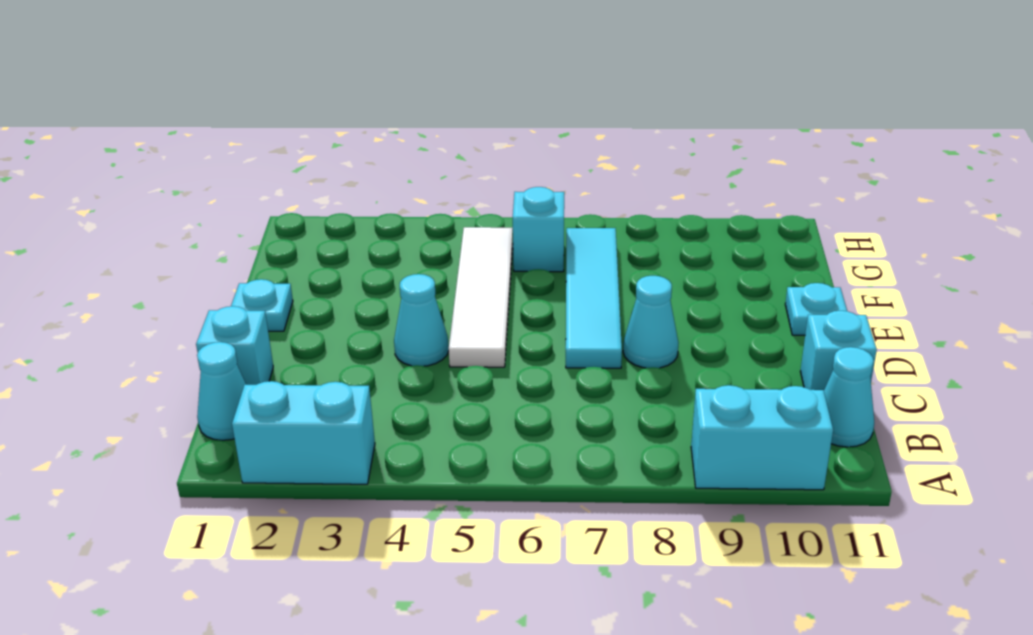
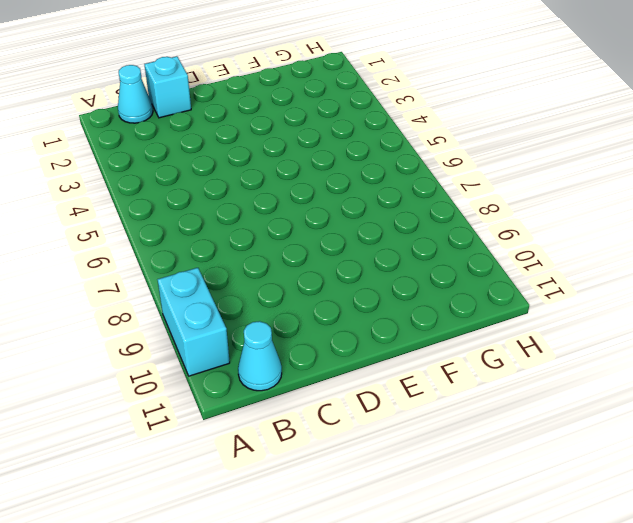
none -> cyan brick A2:A3 level 1
none -> cyan brick C11 level 1
none -> cyan cone D4 level 1

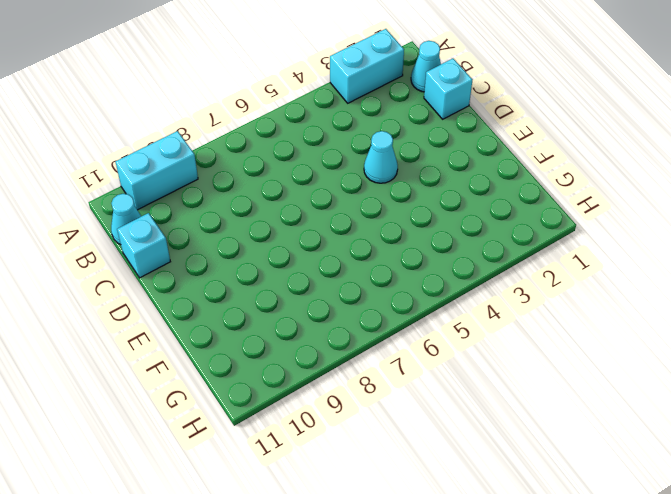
none -> white tile D5:G5 level 1
none -> cyan tile D7:G7 level 1
none -> cyan cone D8 level 1

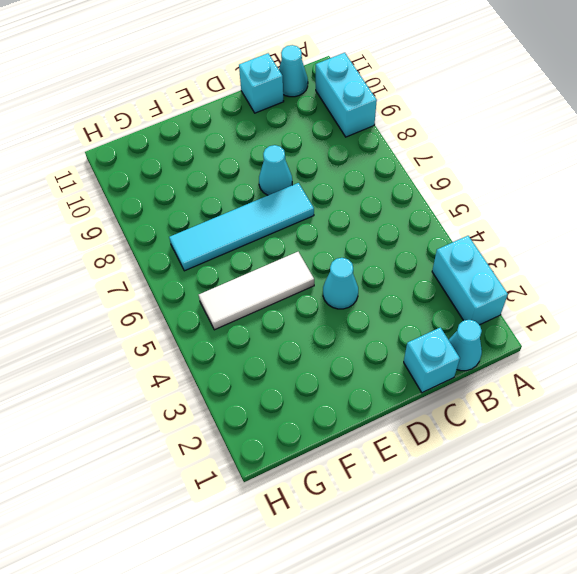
white tile E5:G5 level 1 -> white tile D5:G5 level 1
none -> cyan plate E1 level 1
none -> cyan plate E11 level 1
none -> cyan brick G6 level 1

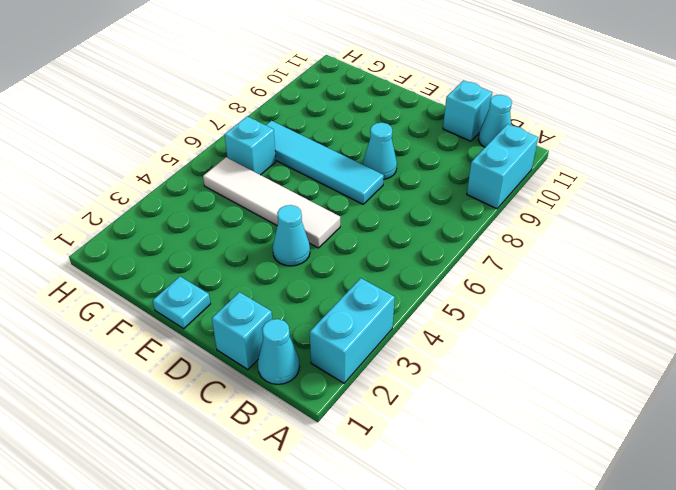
none -> cyan plate E11 level 1

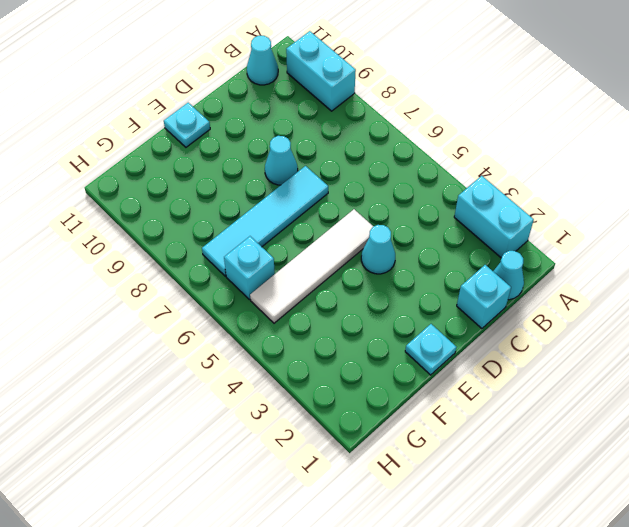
none -> cyan brick C11 level 1

